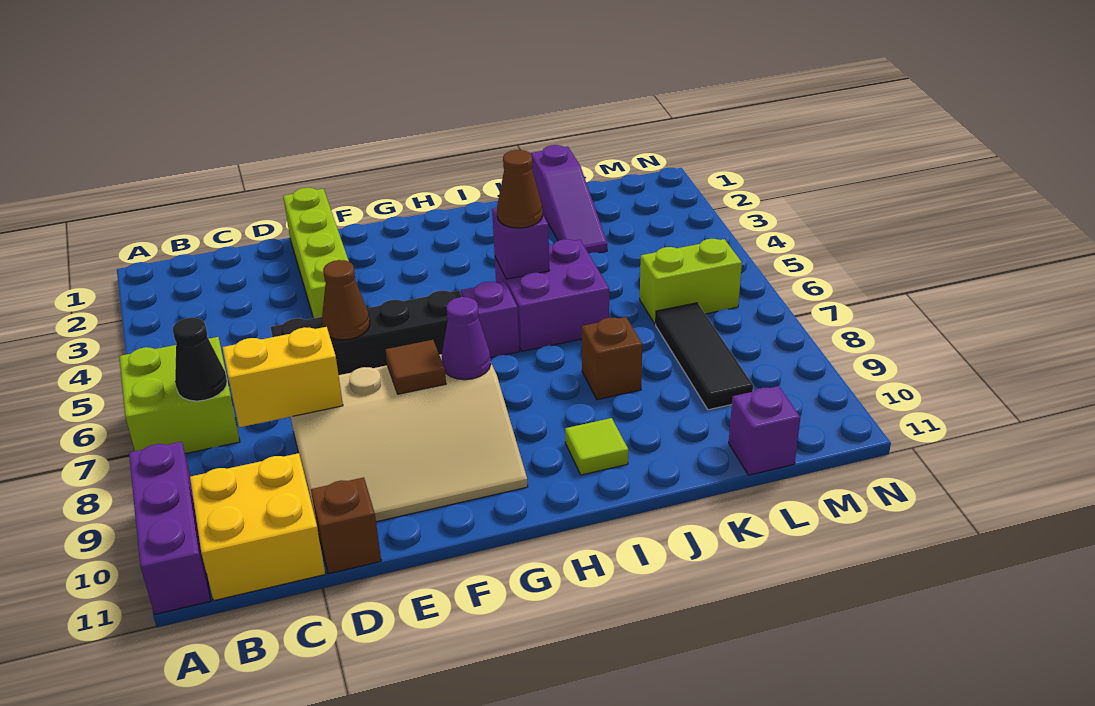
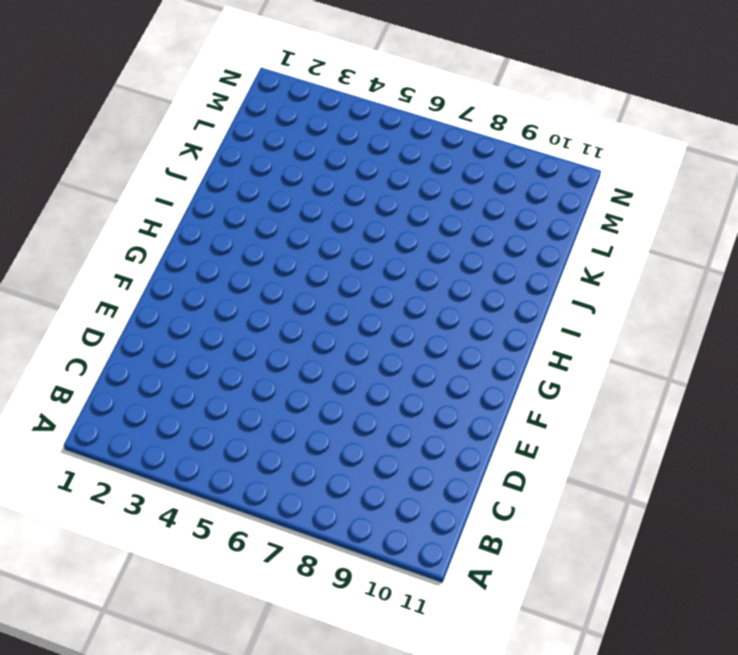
none -> lime brick A6:B7 level 1
none -> purple brick A9:A11 level 1
none -> yellow brick B10:C11 level 1

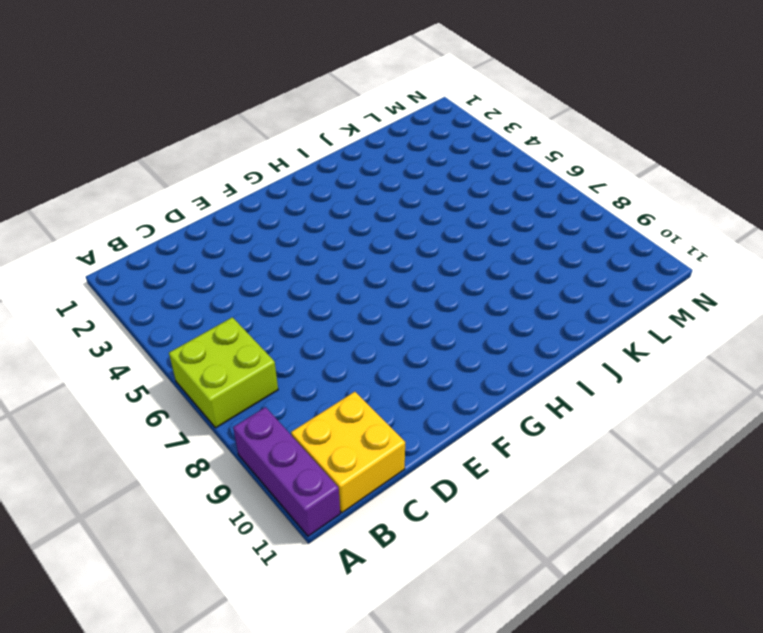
none -> black brick D6:G6 level 1
none -> tan slope D8:G10 level 1 top 8
none -> brown brick D11 level 1

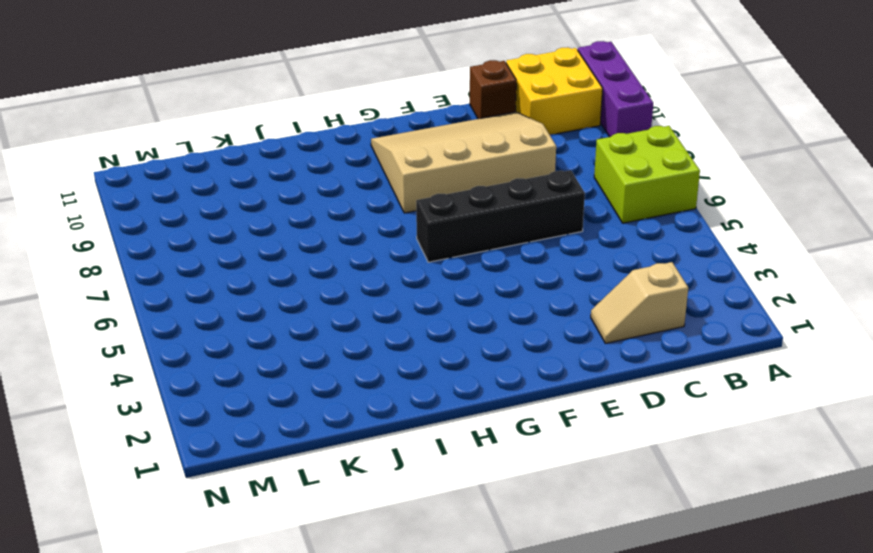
tan slope C2:D2 level 1 top C -> none
none -> lime brick E1:E4 level 1
none -> purple brick H6 level 1
none -> purple brick I5:J6 level 1

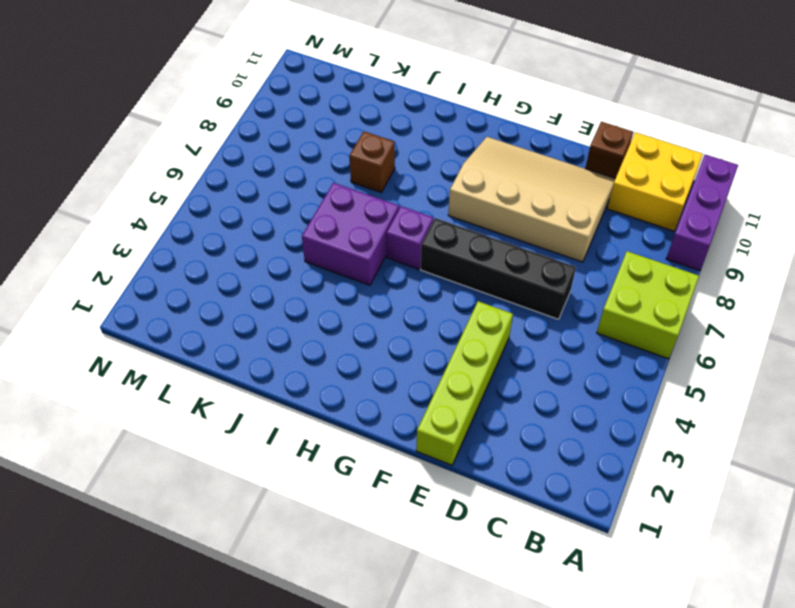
none -> lime tile I10 level 1
none -> purple slope K1:K3 level 1 top 1
none -> lime brick L6:M6 level 1

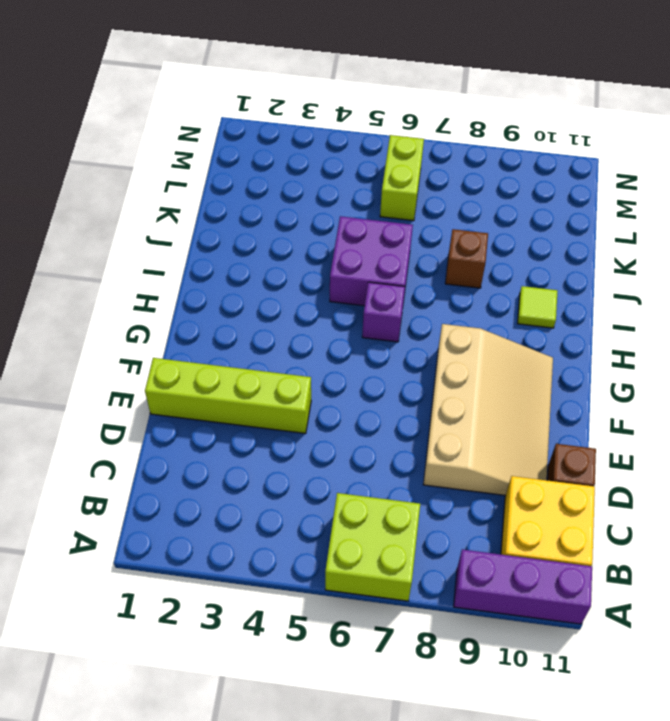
none -> black brick D6:G6 level 1
none -> purple slope K1:K3 level 1 top 1
none -> black tile L7:L9 level 1

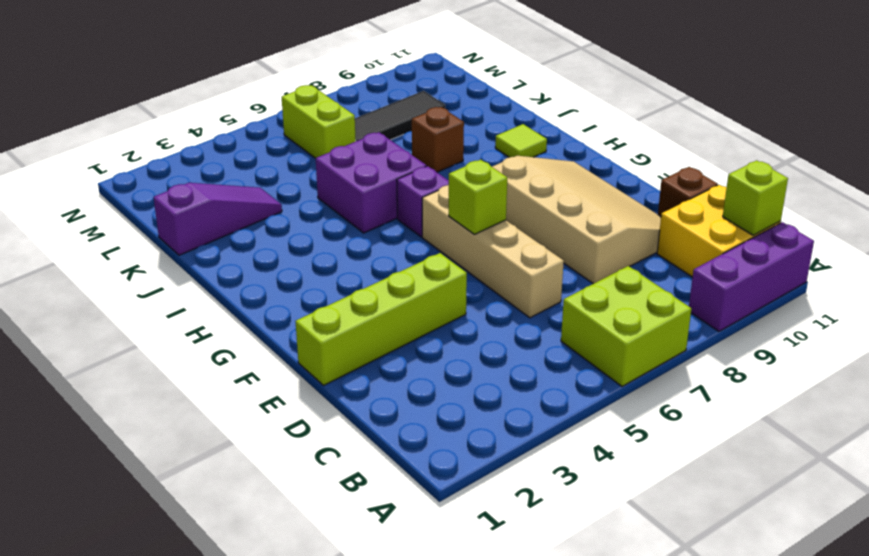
lime brick B11 level 2 -> none
tan brick D6:G6 level 1 -> black brick D6:G6 level 1
lime brick F6 level 2 -> none
none -> purple brick L11 level 1
none -> black cone B7 level 2
none -> yellow brick C8:D8 level 2

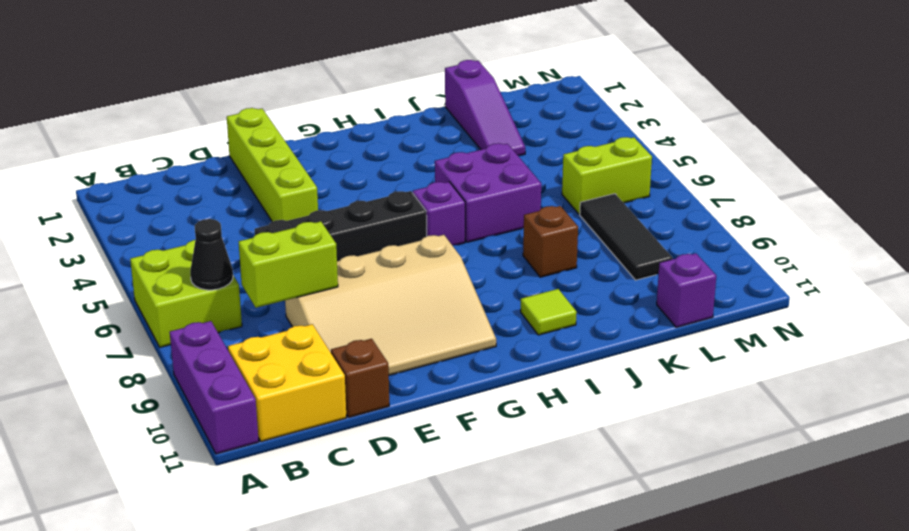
lime brick C8:D8 level 2 -> yellow brick C8:D8 level 2
none -> brown cone E6 level 2
none -> brown tile F8 level 2
none -> purple cone G8 level 2

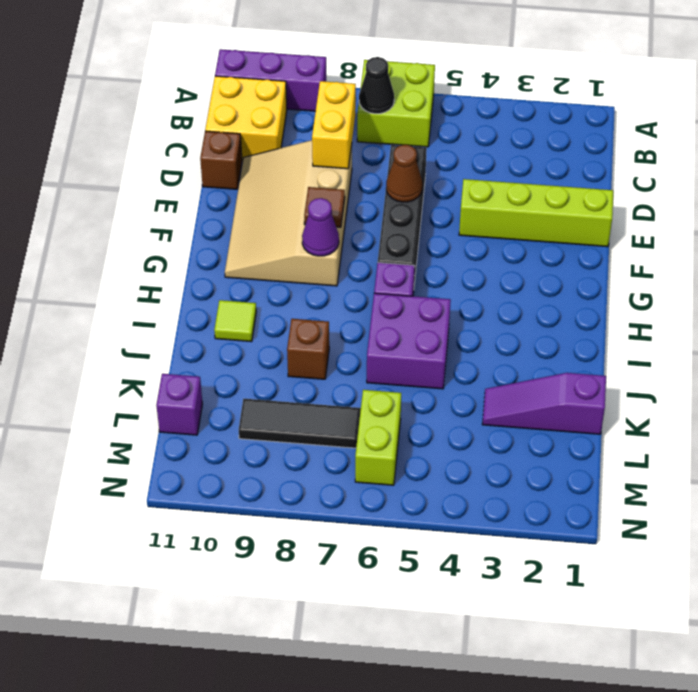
none -> purple brick I5 level 2
none -> brown cone I5 level 3

